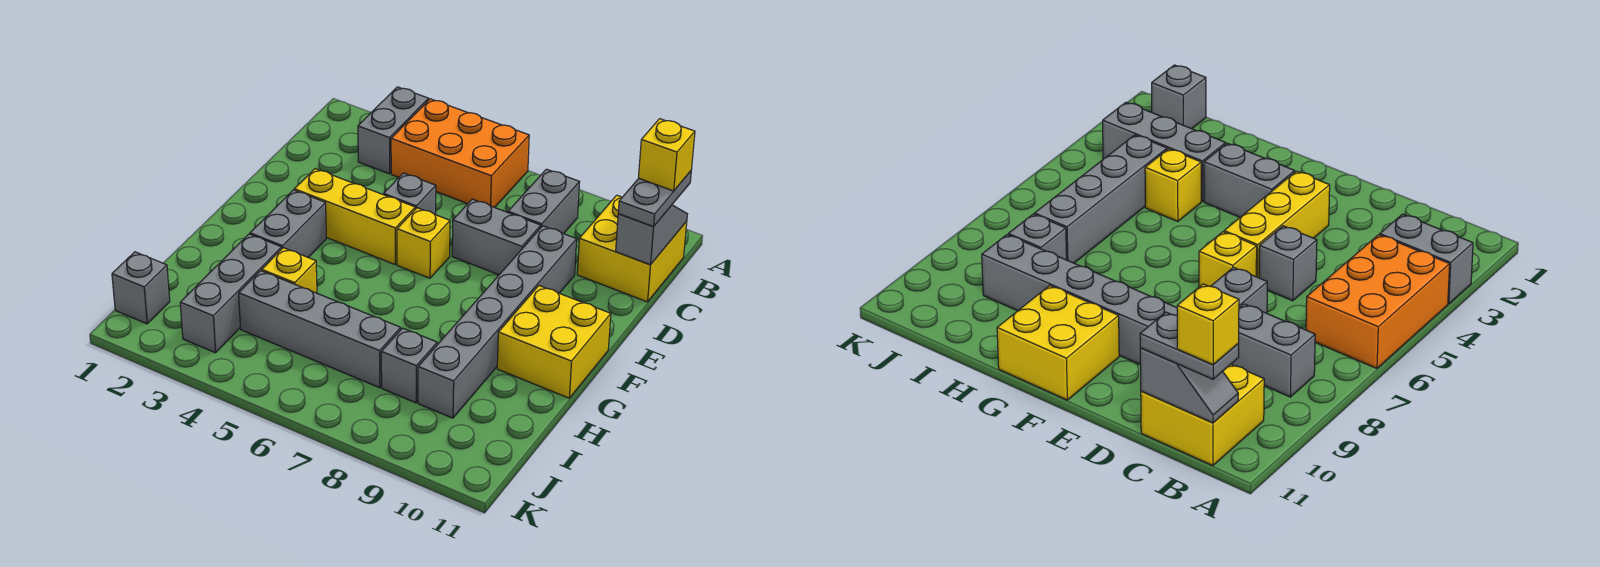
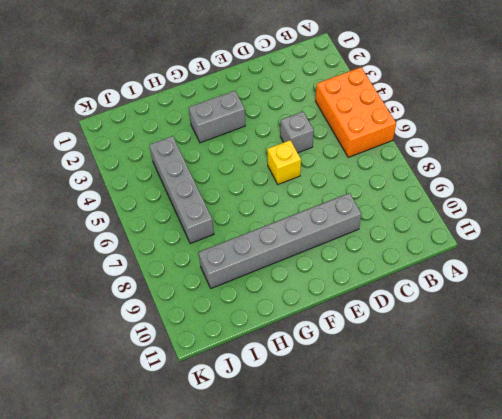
none -> grey brick A3:B3 level 1
none -> grey brick B8:C8 level 1
none -> yellow brick B10:C11 level 1

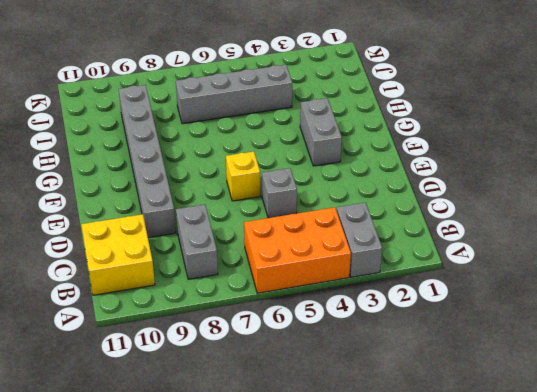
none -> grey brick D7:D8 level 1
none -> yellow brick E3:E5 level 1
none -> yellow brick F10:G11 level 1

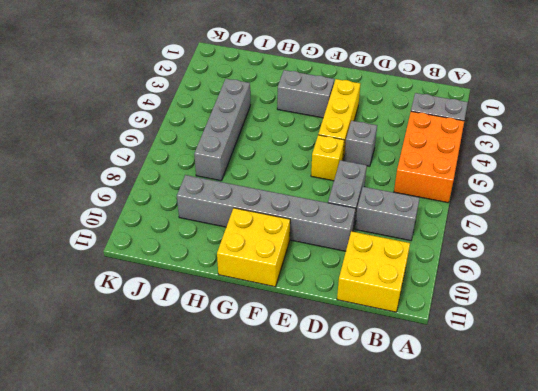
none -> grey brick H3:J3 level 1
none -> yellow brick H4 level 1
none -> grey brick I8 level 1

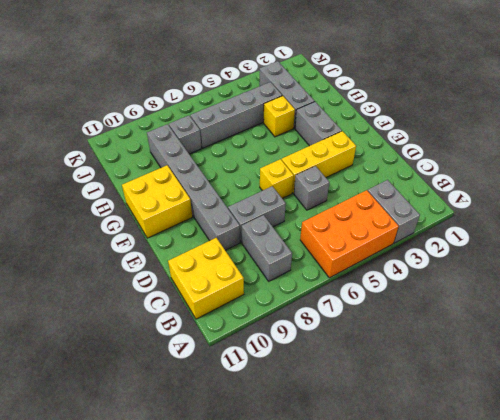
none -> grey brick J1 level 1
none -> grey slope B11:C11 level 2 top C
none -> grey plate B11:C11 level 3

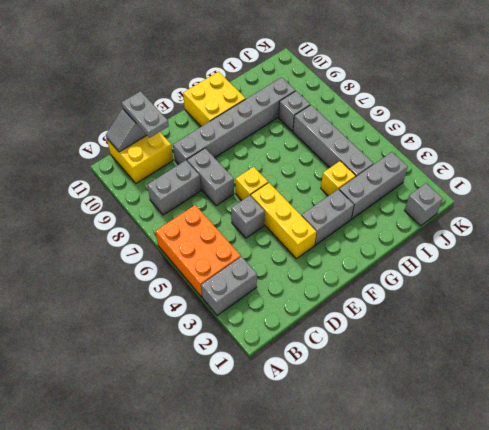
grey plate C10:C11 level 3 -> grey plate B11:C11 level 3
none -> yellow brick B11 level 4

